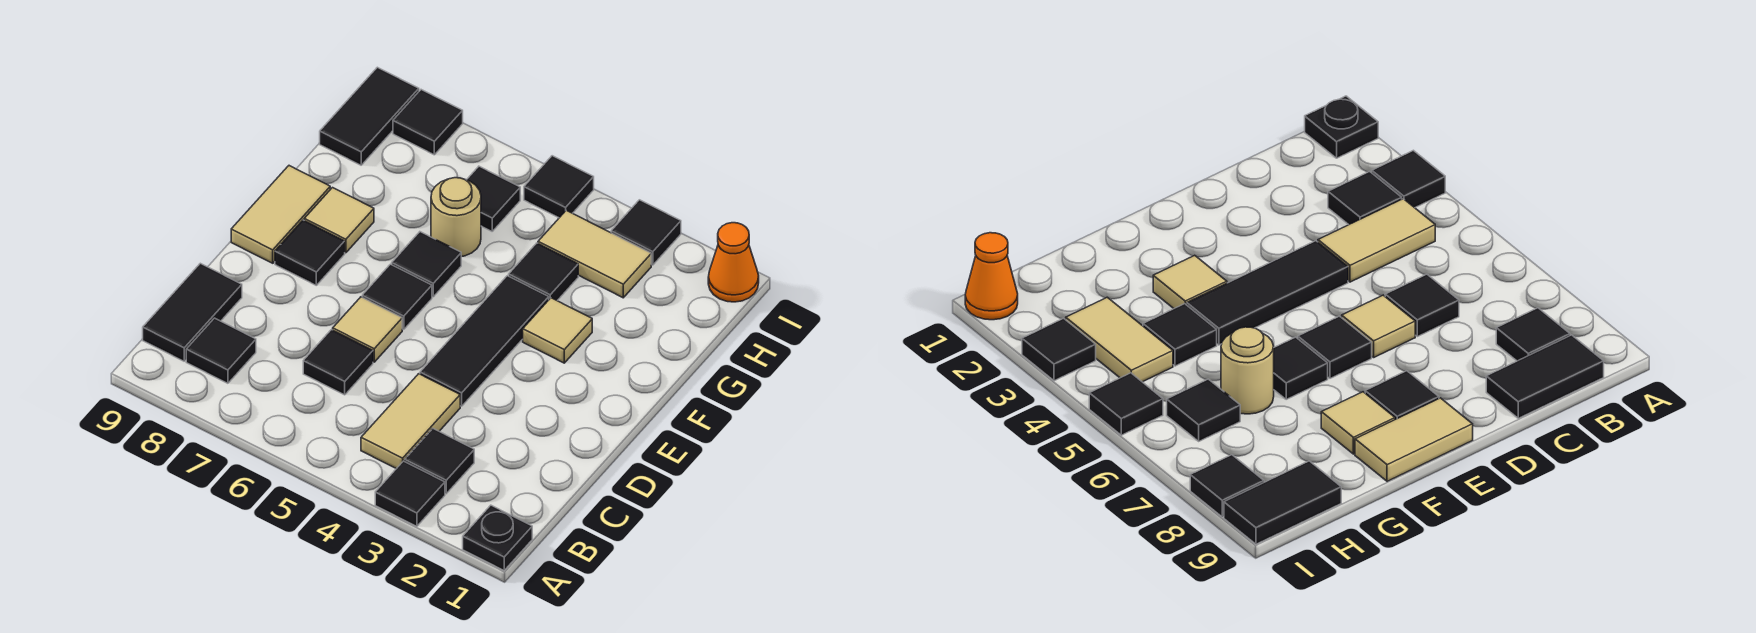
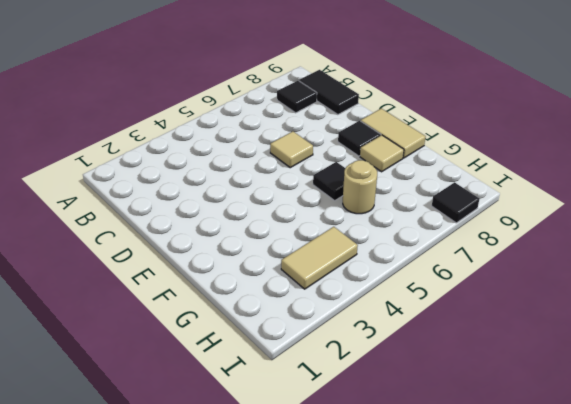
none -> black plate A1 level 1
none -> black tile A3 level 1
none -> black tile B3 level 1

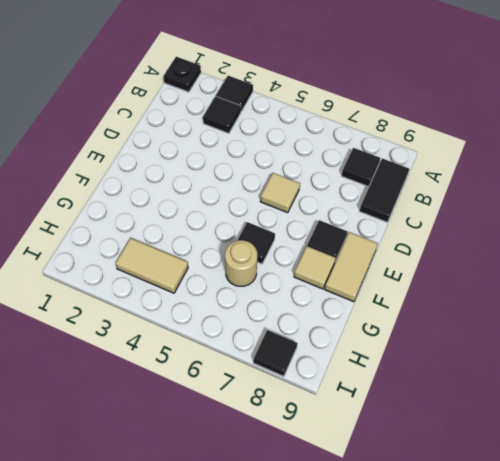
none -> tan tile B4:C4 level 1
none -> black tile C6 level 1
none -> black tile D4:F4 level 1

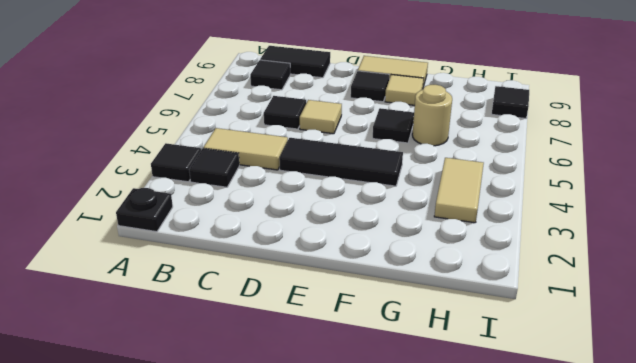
none -> black tile E6 level 1
none -> tan tile F3 level 1
none -> black tile G4 level 1

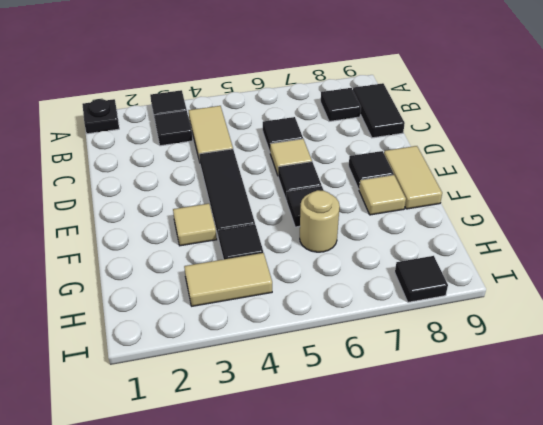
none -> black tile H6 level 1
none -> black tile H9:I9 level 1
none -> orange cone I1 level 1

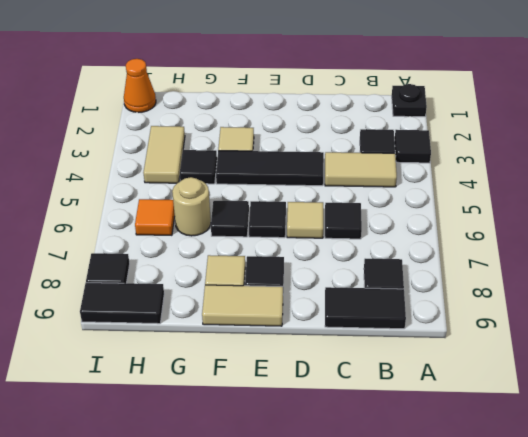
orange tile H6 level 1 -> black tile H6 level 1
none -> black tile I3 level 1
none -> black tile I5 level 1

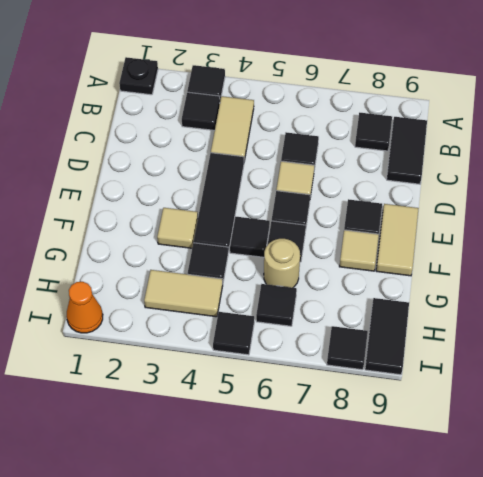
black tile F5 level 1 -> black tile I3 level 1

